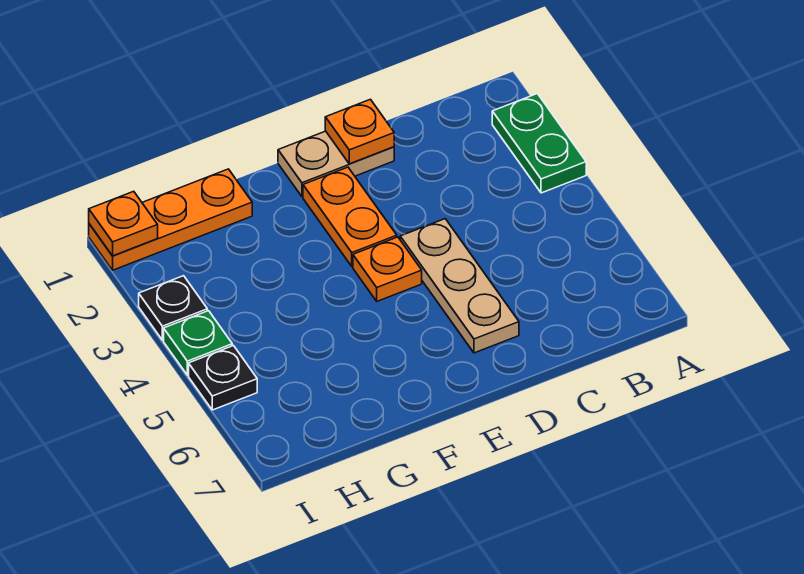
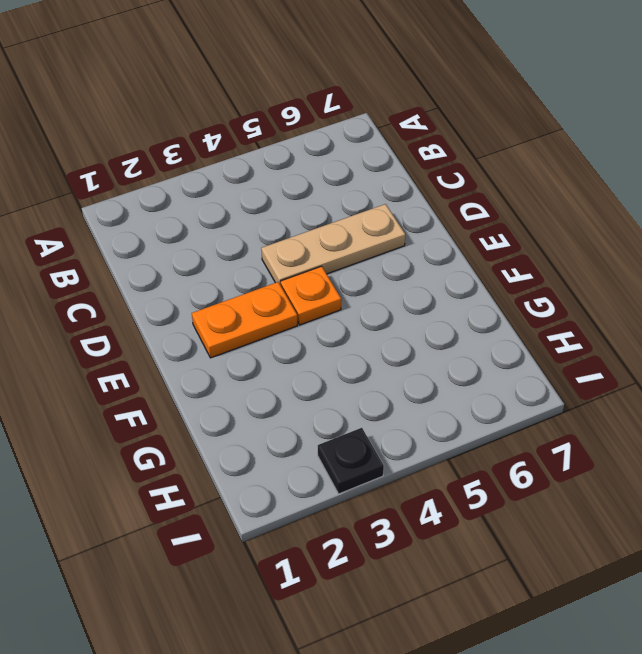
none -> green plate A2:A3 level 1
none -> tan plate D1:E1 level 1

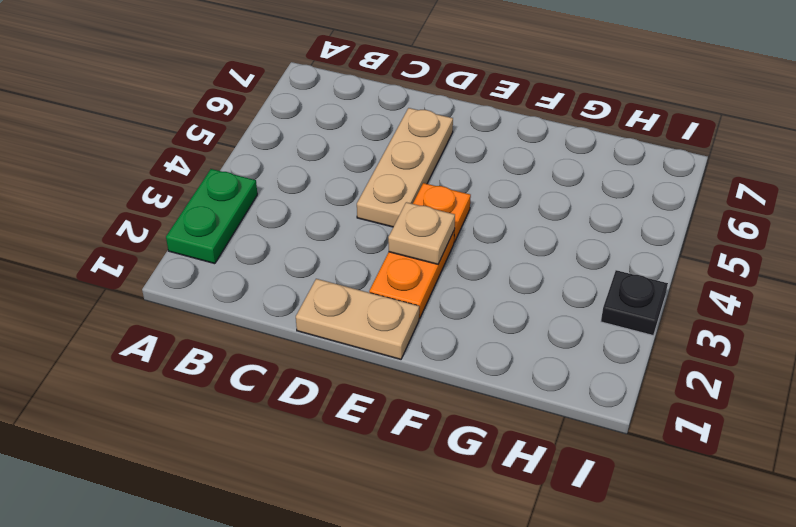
tan plate E3 level 2 -> none
none -> orange plate G1:I1 level 1
none -> green plate I4 level 1

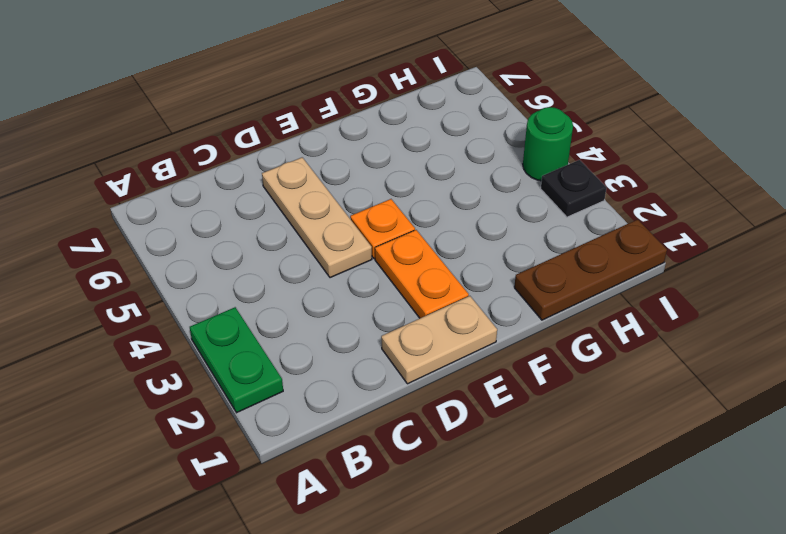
brown plate G1:I1 level 1 -> orange plate G1:I1 level 1
green round brick I4 level 1 -> green plate I4 level 1
none -> black plate I5 level 1
none -> orange plate D1 level 2

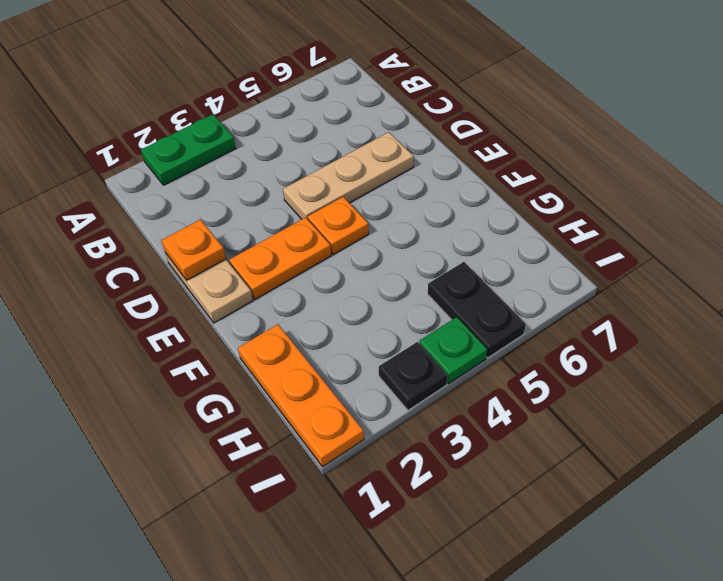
black plate H5:I5 level 1 -> black plate I5 level 1
none -> orange plate I1 level 2

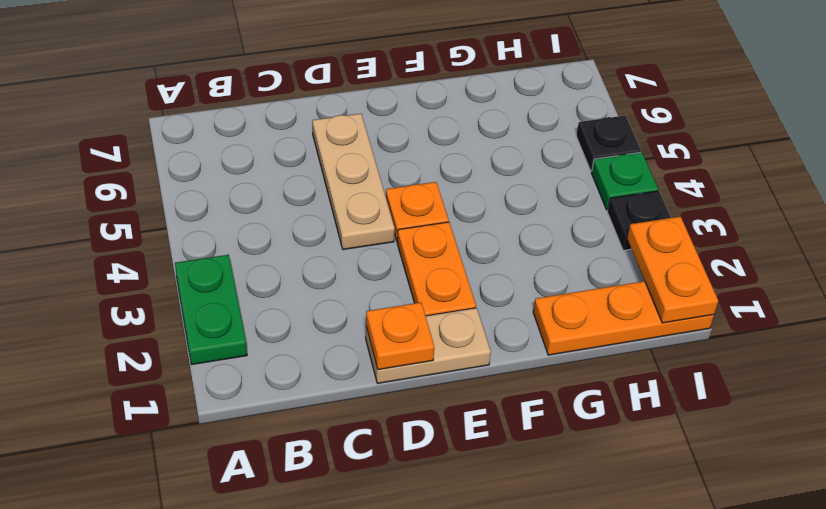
orange plate I1:I2 level 2 -> orange plate I1 level 2

